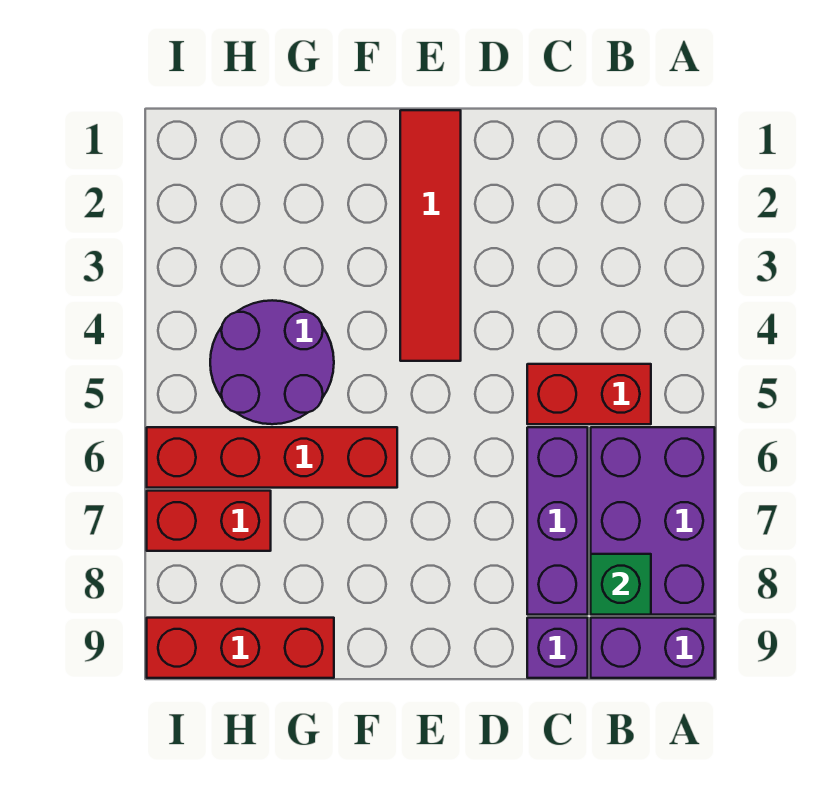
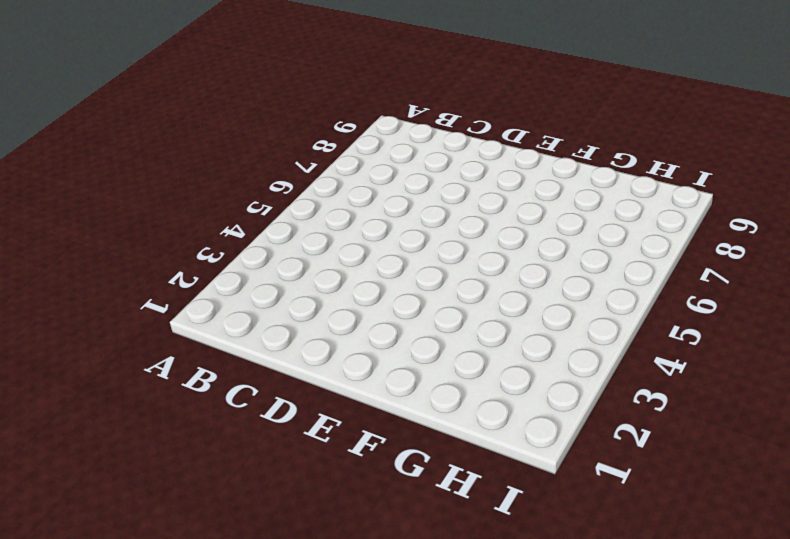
none -> purple brick A6:B8 level 1
none -> purple brick A9:B9 level 1

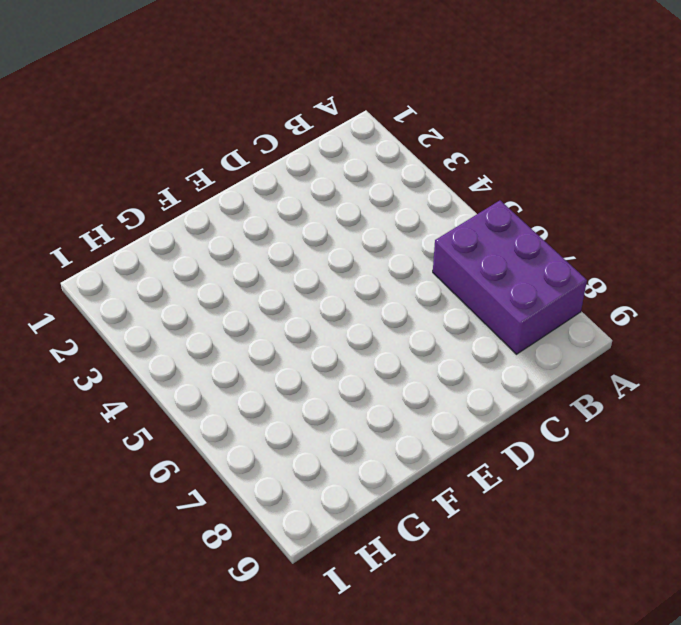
none -> purple brick A9:B9 level 1
none -> red brick B5:C5 level 1

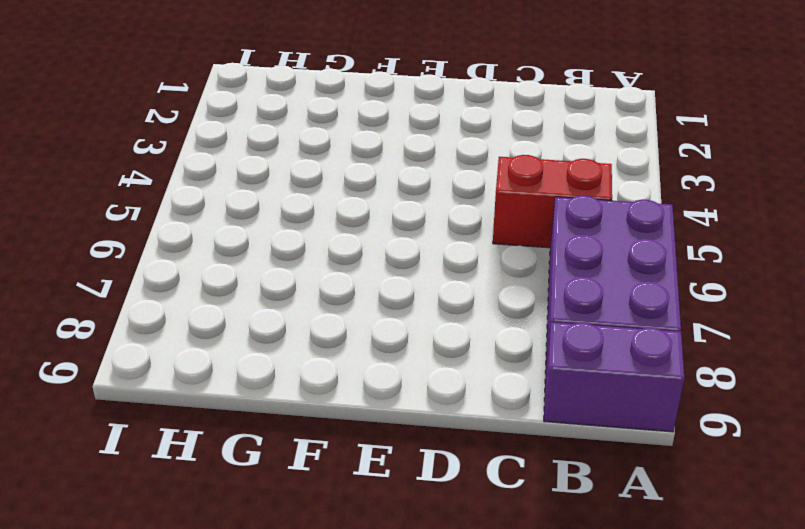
none -> purple brick C6:C8 level 1
none -> purple brick C9 level 1

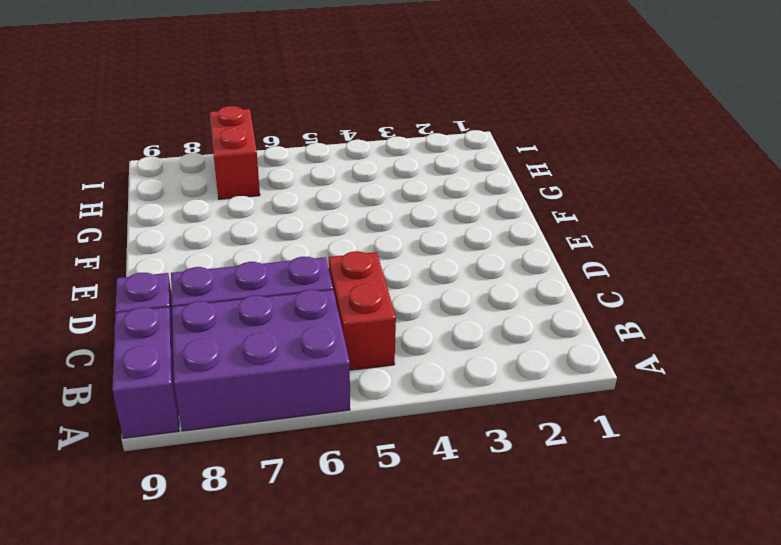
none -> red tile E1:E4 level 1
none -> red brick F6:I6 level 1

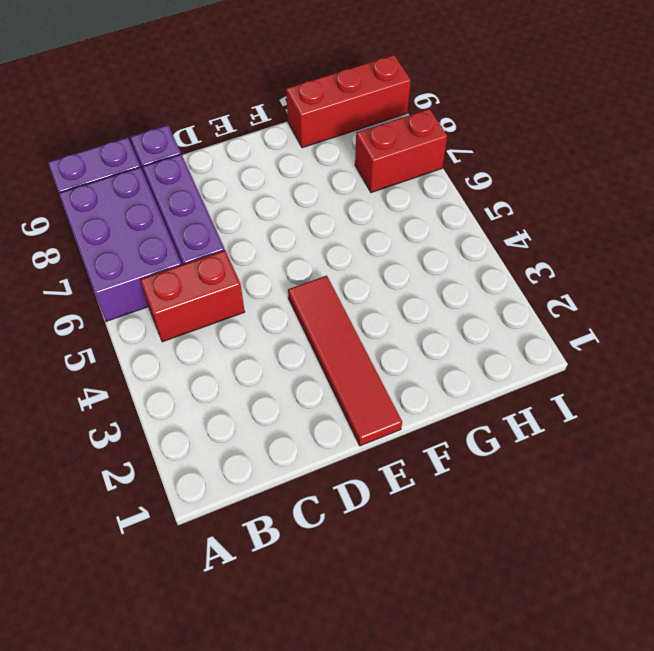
none -> red brick F6:I6 level 1
none -> purple round brick G4:H5 level 1

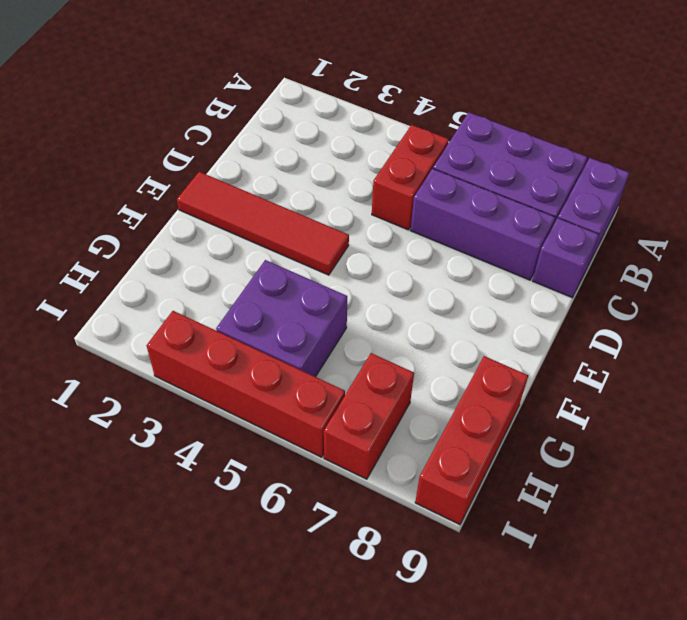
purple brick G4:H5 level 1 -> purple round brick G4:H5 level 1
red brick I3:I6 level 1 -> red brick F6:I6 level 1
none -> green brick B8 level 2

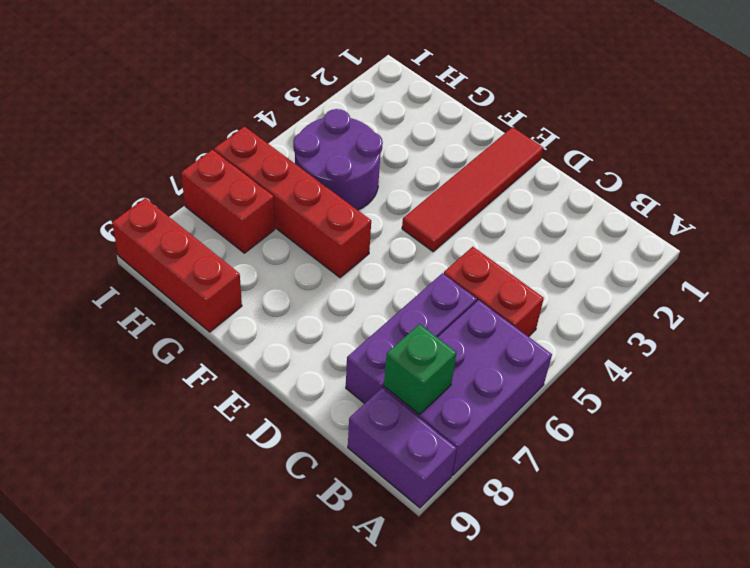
none -> purple brick C9 level 1

